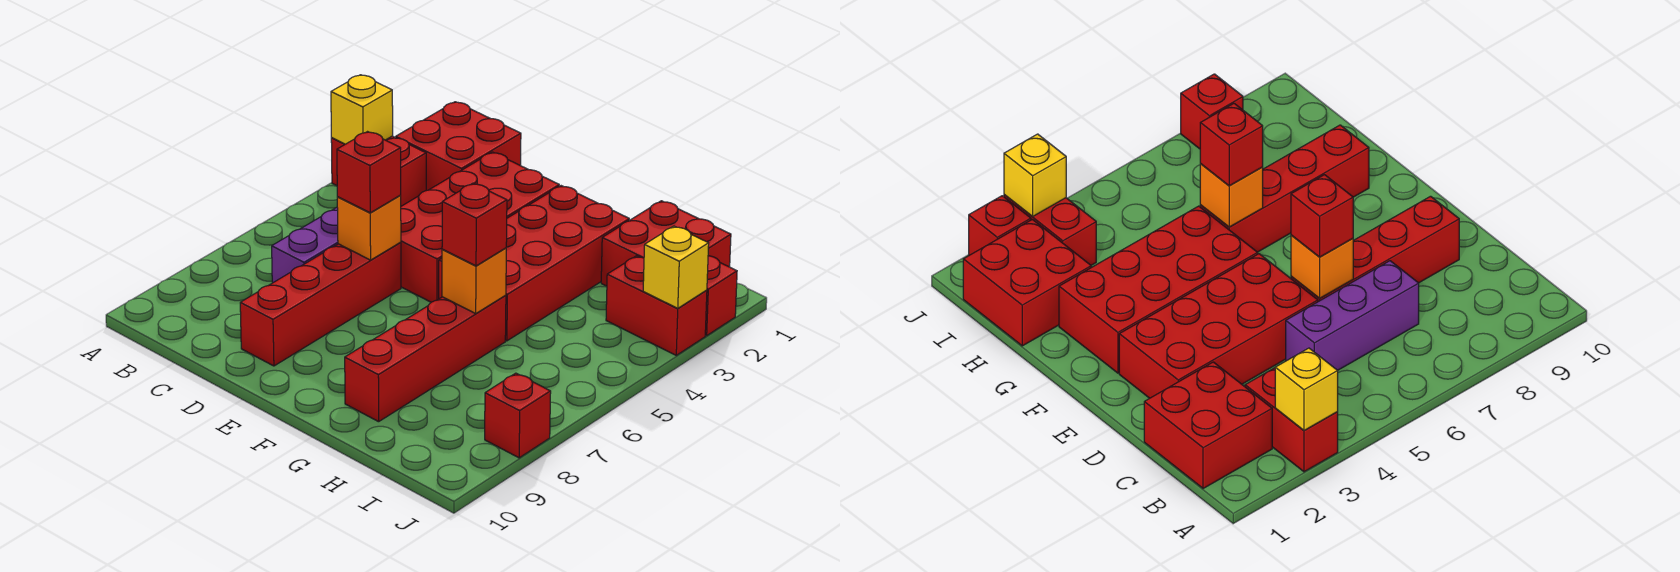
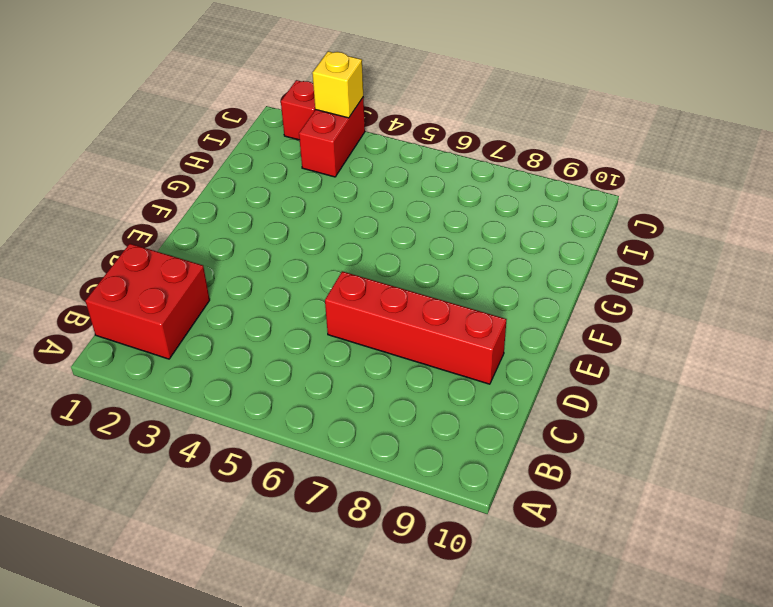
none -> red brick A3:B3 level 1
none -> purple brick C5:C7 level 1
none -> red brick D2:E5 level 1

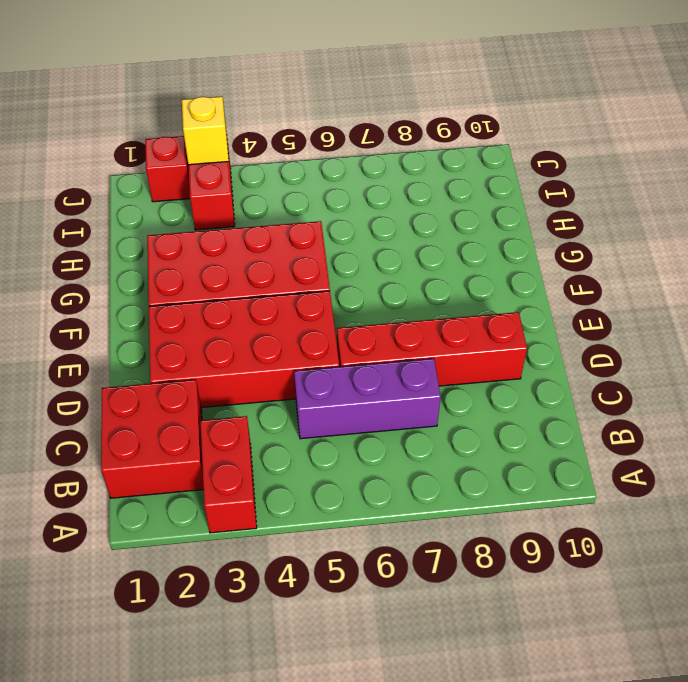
none -> red brick G6:G9 level 1
none -> red brick H1:I2 level 1
none -> red brick J8 level 1

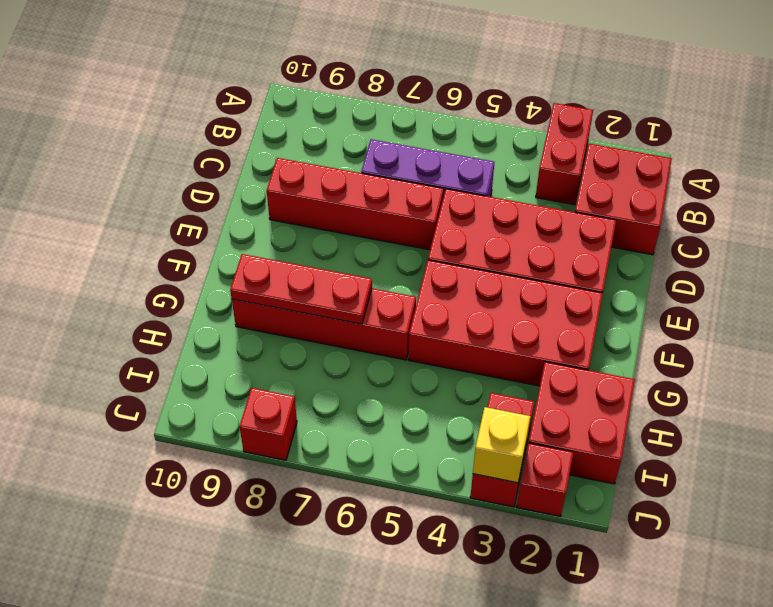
red plate G7:G9 level 2 -> none
none -> yellow brick A3 level 2
none -> orange brick D6 level 2
none -> orange brick G6 level 2

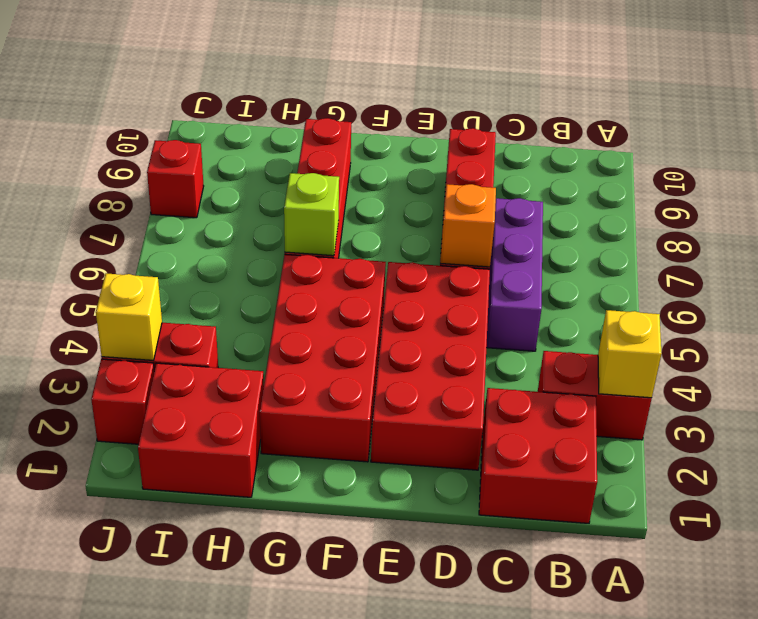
lime brick G6 level 2 -> orange brick G6 level 2
none -> red brick D6 level 3
none -> red brick G6 level 3

